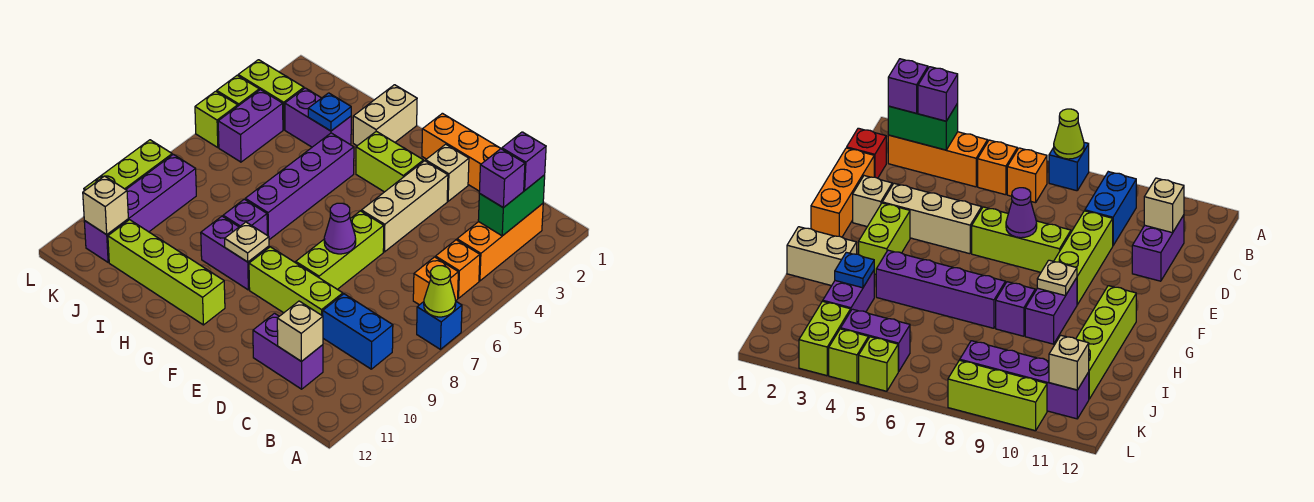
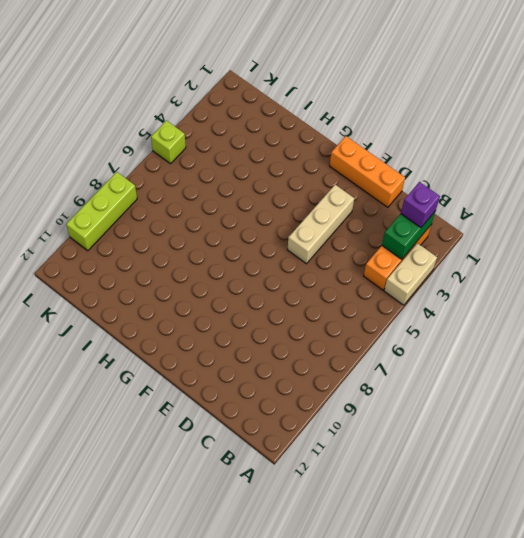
tan brick A3:A4 level 1 -> tan brick H1:H2 level 1
none -> blue brick A7 level 1
none -> orange brick B5 level 1
none -> orange brick B6 level 1
none -> blue brick B9:C9 level 1

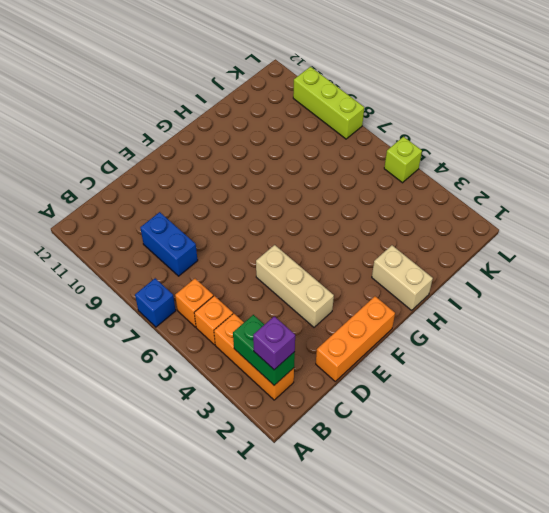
blue brick C8:C9 level 1 -> blue brick B9:C9 level 1
none -> red brick C1 level 1
none -> purple brick C11:D11 level 1
none -> lime brick D9:F9 level 1
none -> tan brick E2 level 1

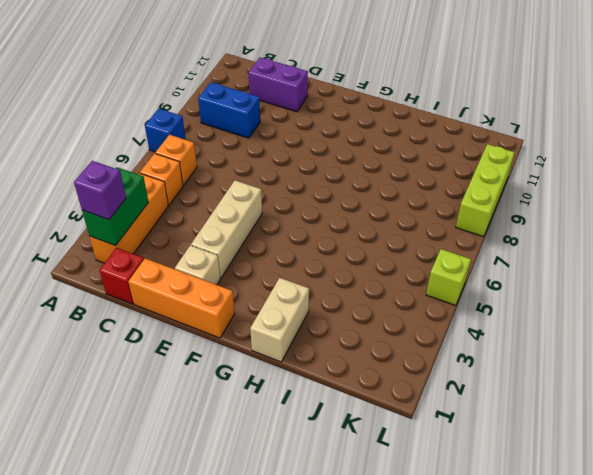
none -> lime brick D9:F9 level 1
none -> lime brick E6:E8 level 1
none -> lime brick F3:G3 level 1
none -> purple brick G9:H9 level 1

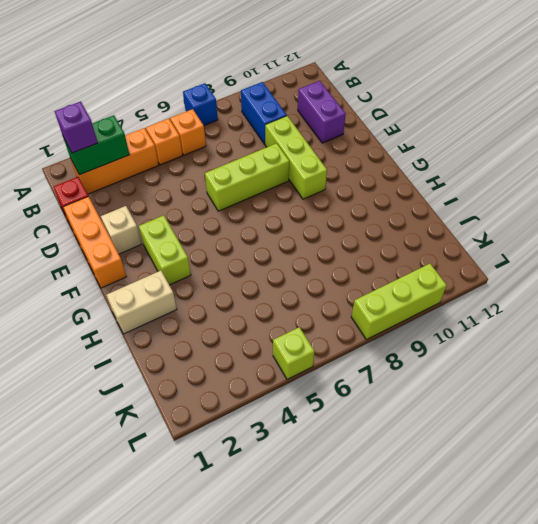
none -> tan brick E3:E5 level 1
none -> purple brick G9:H9 level 1
none -> lime brick G11:J11 level 1
none -> purple brick H4:H7 level 1

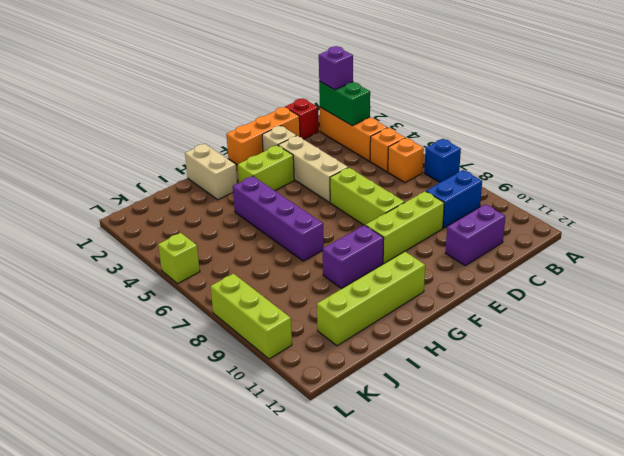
none -> purple brick H8 level 1
none -> purple brick I3:J3 level 1
none -> lime brick K3:L3 level 1
none -> purple brick K4:K5 level 1

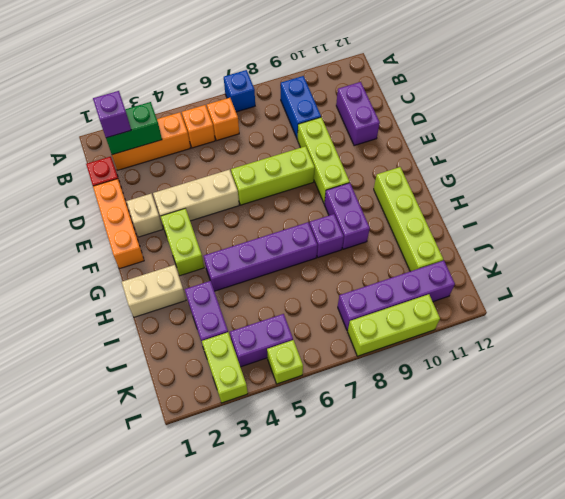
none -> lime brick L4 level 1
none -> lime cone A7 level 2
none -> tan brick C11 level 2
none -> purple cone E7 level 2

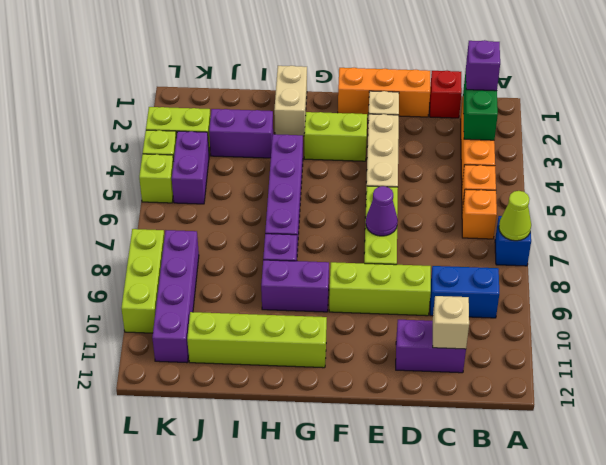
none -> tan plate G9 level 2
none -> blue plate I3 level 2
none -> tan brick K11 level 2
none -> purple brick B3 level 3

